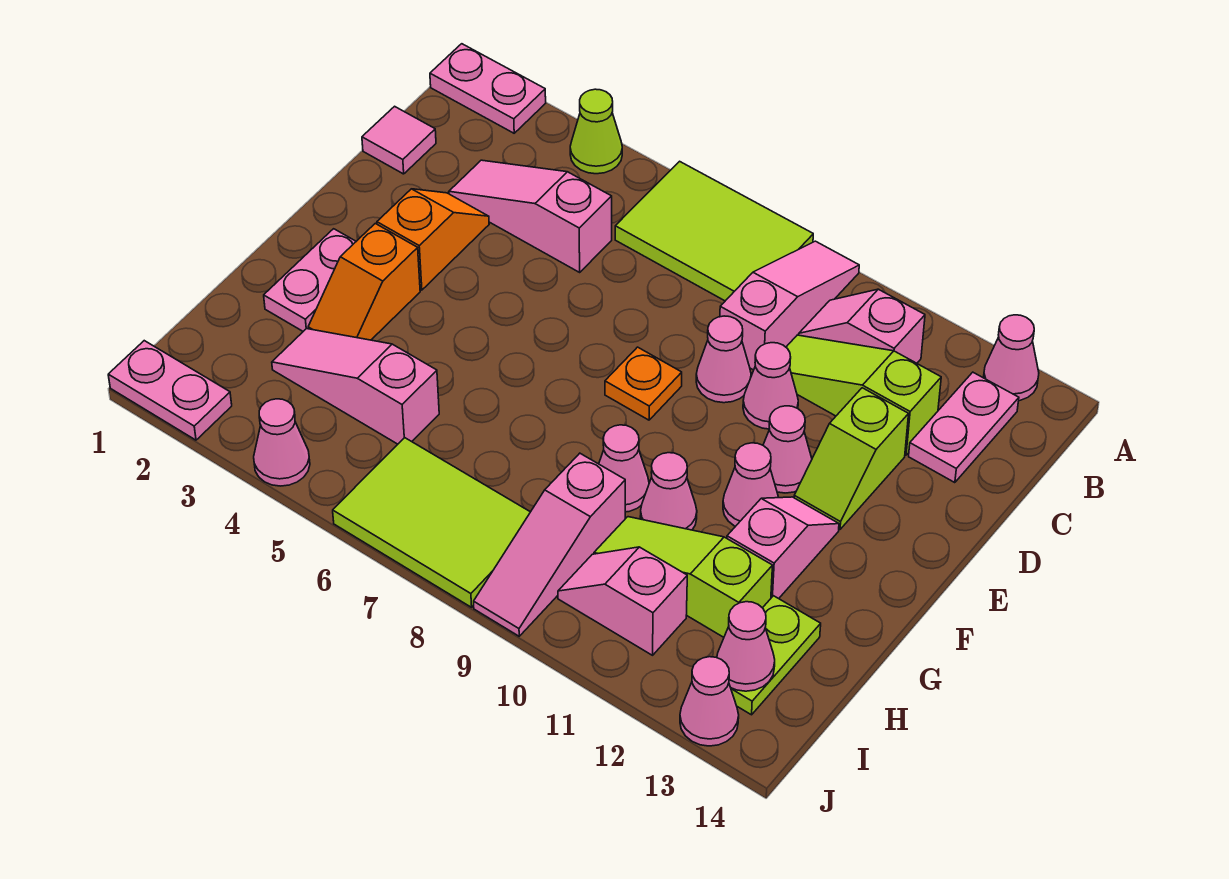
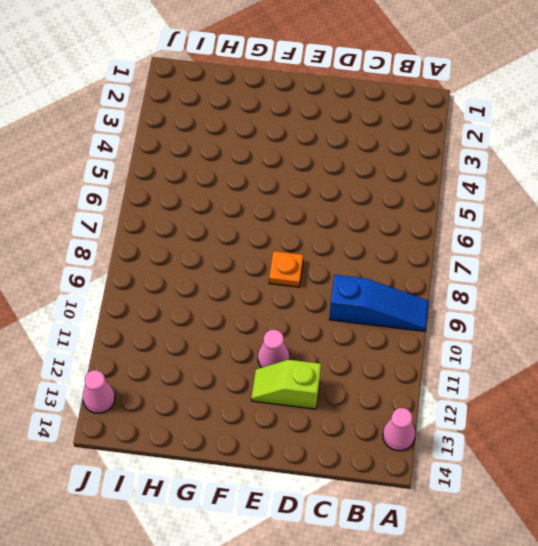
blue slope A9:C9 level 1 top C -> pink slope A9:C9 level 1 top C
none -> pink plate A1:A2 level 1
none -> lime cone A4 level 1
none -> lime tile A6:B8 level 1
none -> pink slope B10:B11 level 1 top 11

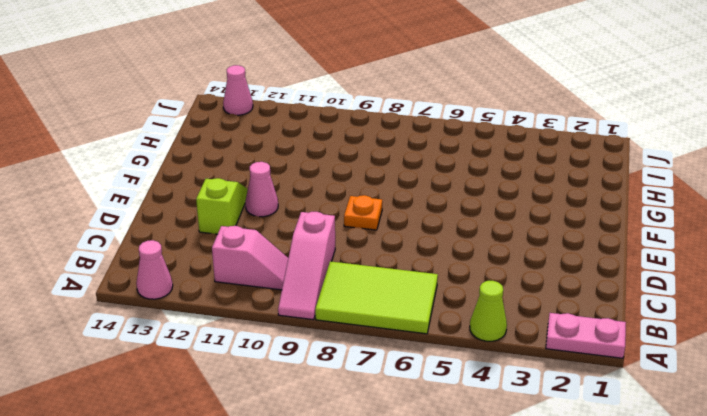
none -> pink plate B13:C13 level 1
none -> pink tile C1 level 1
none -> pink slope C3:C5 level 1 top 5
none -> lime slope C10:C12 level 1 top 12

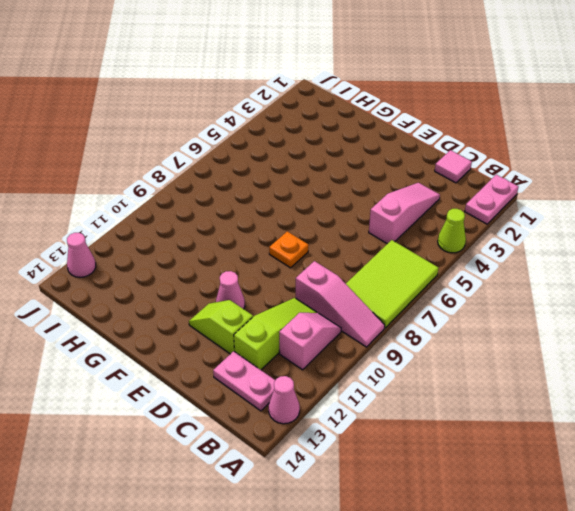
none -> orange slope D3:E3 level 1 top E
none -> pink cone D9 level 1
none -> pink cone D10 level 1
none -> pink plate F2:G2 level 1

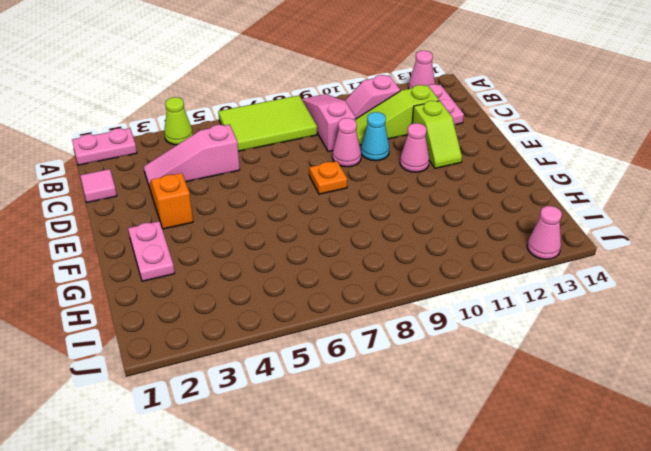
cyan cone D10 level 1 -> pink cone D10 level 1
none -> orange slope F3:G3 level 1 top F
none -> pink cone F11 level 1
none -> pink slope F12:G12 level 1 top G
none -> pink cone G9 level 1

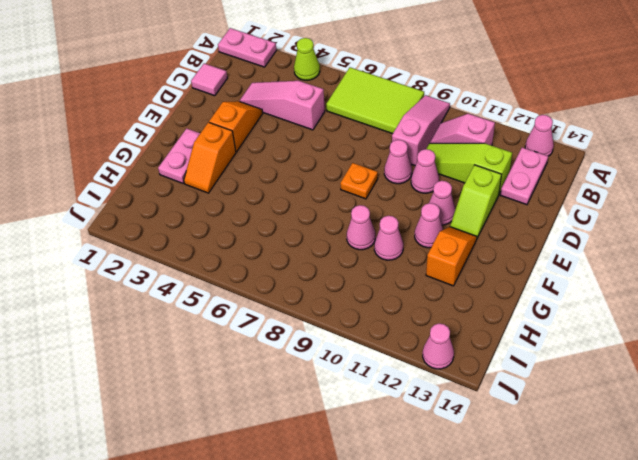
orange slope F12:G12 level 1 top G -> pink slope F12:G12 level 1 top G
none -> pink slope H3:H5 level 1 top 5
none -> pink slope H9:J9 level 1 top H
none -> lime slope H10:H12 level 1 top 12
none -> lime plate H13:I13 level 1

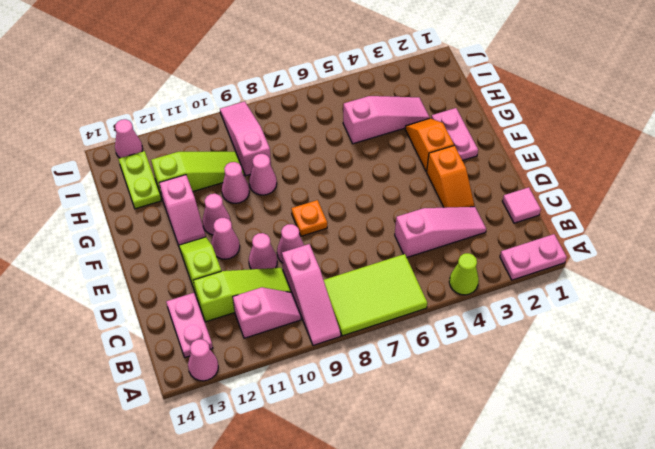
none -> lime tile I6:J8 level 1
none -> pink slope I10:I11 level 1 top 11
none -> pink plate J1:J2 level 1
none -> pink cone J4 level 1

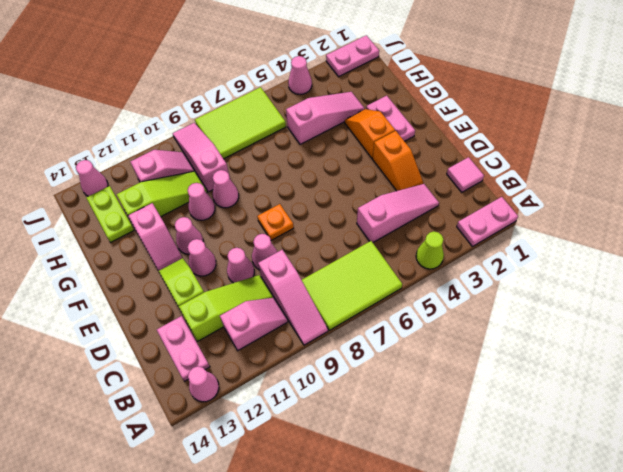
none -> pink cone I13 level 2

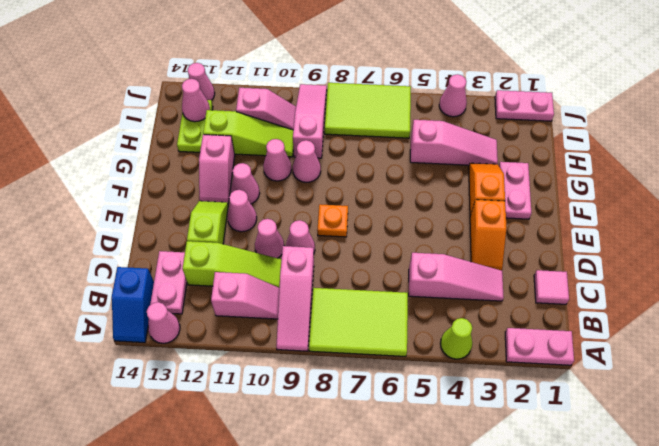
blue slope A14:B14 level 1 top B -> none

